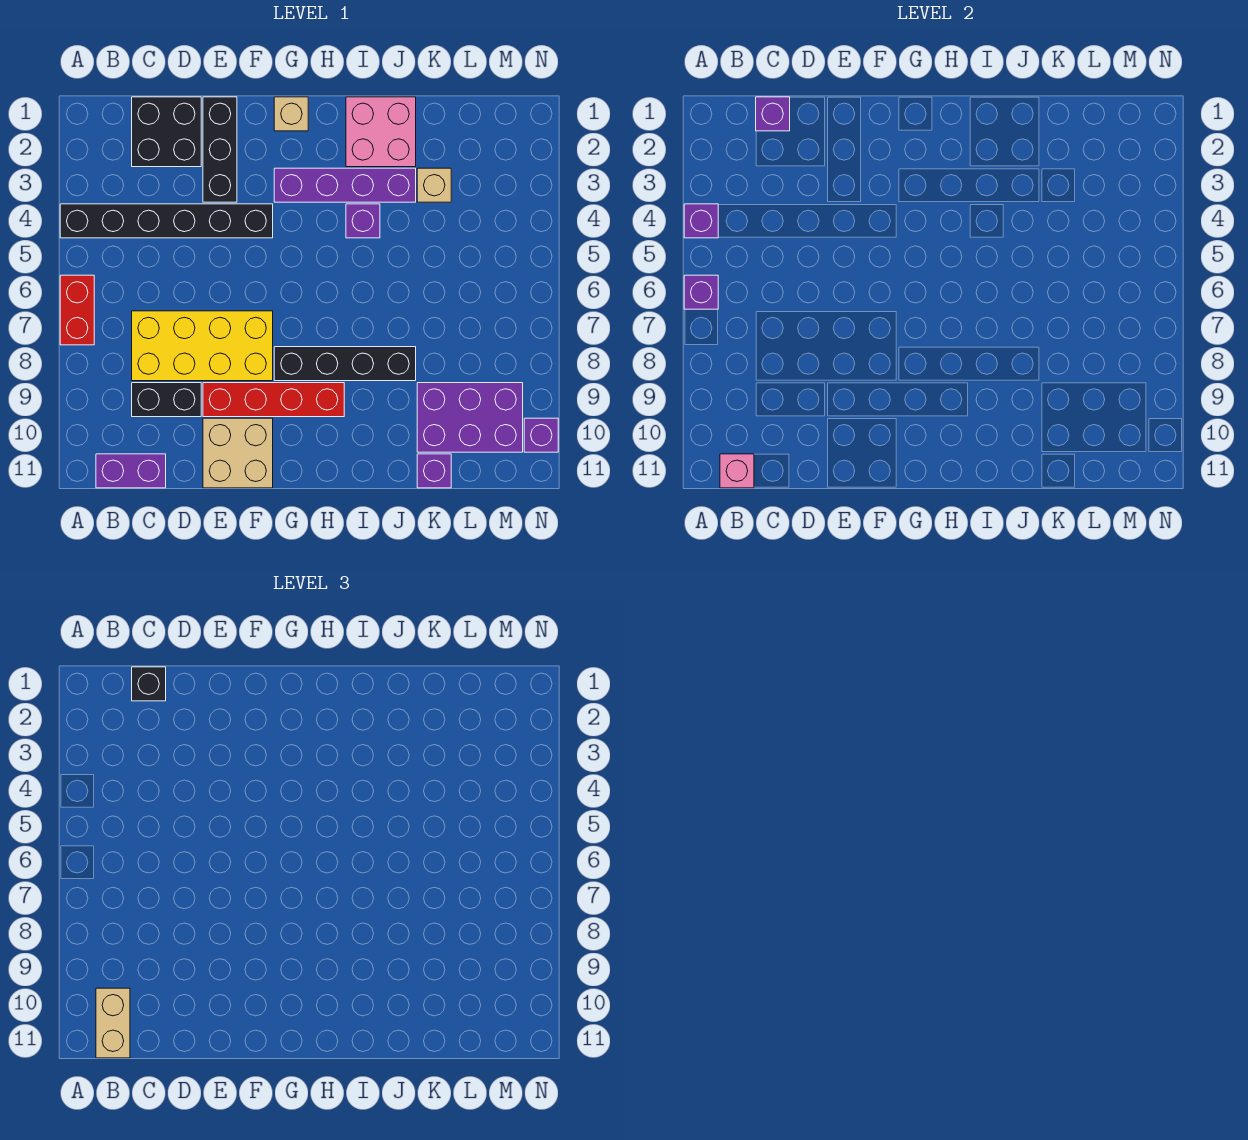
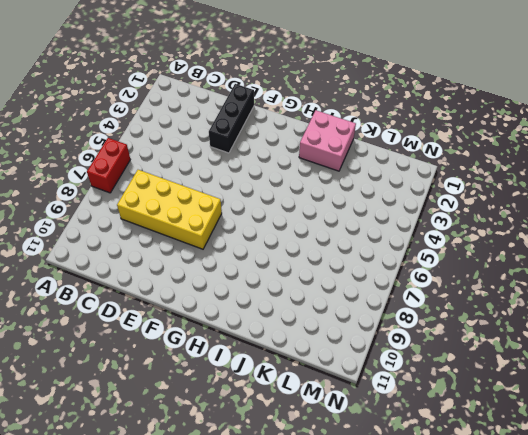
none -> black brick A4:F4 level 1
none -> purple brick B11:C11 level 1
none -> black brick C1:D2 level 1

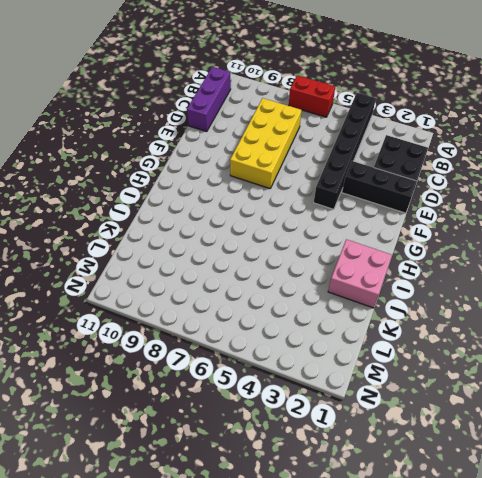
purple brick B11:D11 level 1 -> purple brick B11:C11 level 1
none -> black brick C9:D9 level 1
none -> red brick E9:H9 level 1
none -> tan brick E10:F11 level 1

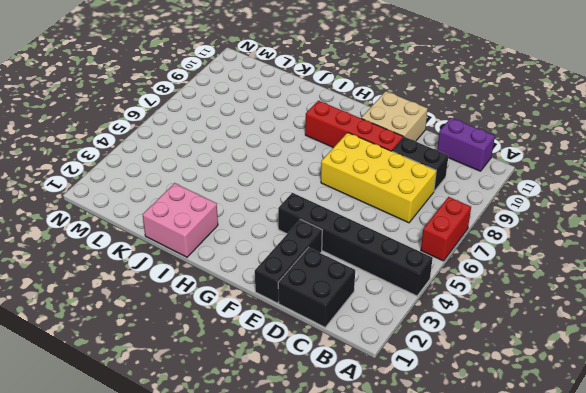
none -> tan brick G1 level 1
none -> purple brick G3:J3 level 1
none -> black brick G8:J8 level 1

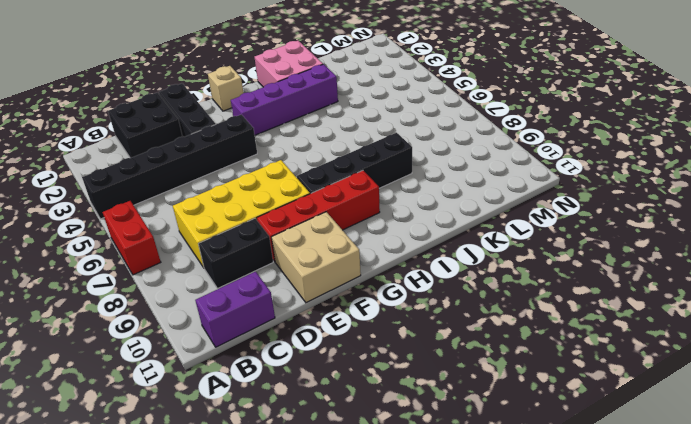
none -> purple brick I4 level 1
none -> tan brick K3 level 1
none -> purple brick K9:M10 level 1

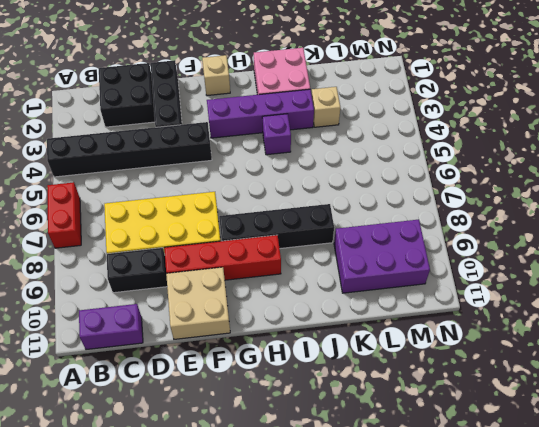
none -> purple brick K11 level 1
none -> purple brick N10 level 1
none -> purple brick A4 level 2

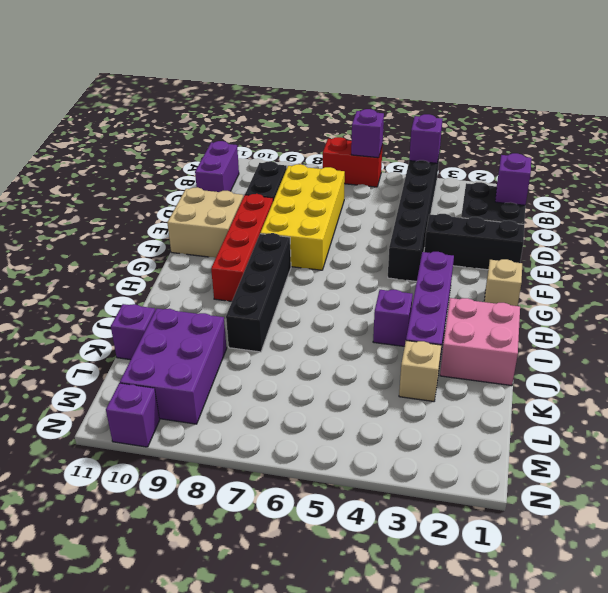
none -> pink brick B11 level 2
none -> tan brick B10:B11 level 3
none -> black brick C1 level 3

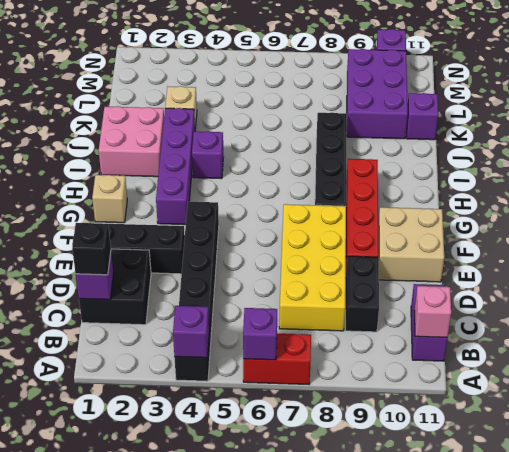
none -> tan brick B10:B11 level 3

